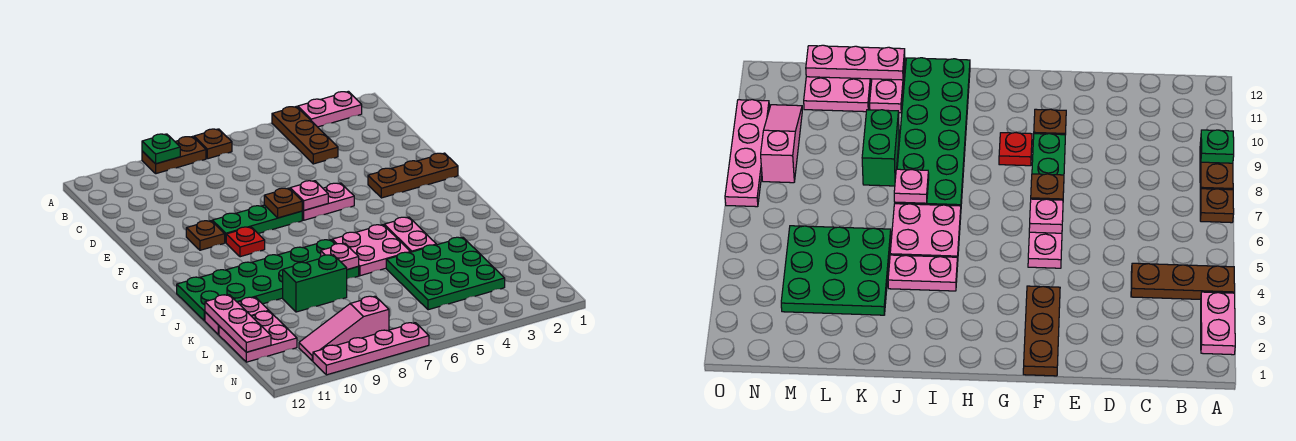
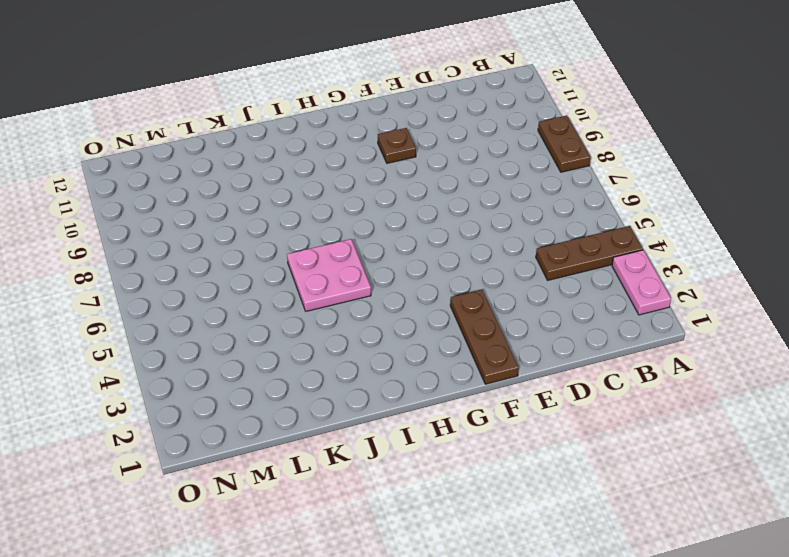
none -> brown plate A7 level 1
none -> pink plate F5:F6 level 1
none -> green plate F7:F9 level 1

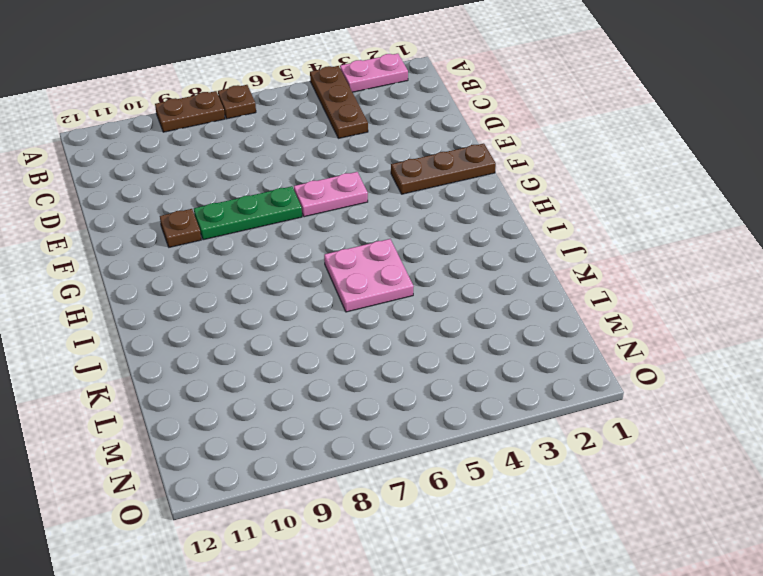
none -> red plate G9 level 1
none -> pink plate I4:J4 level 1
none -> green plate I7:J12 level 1

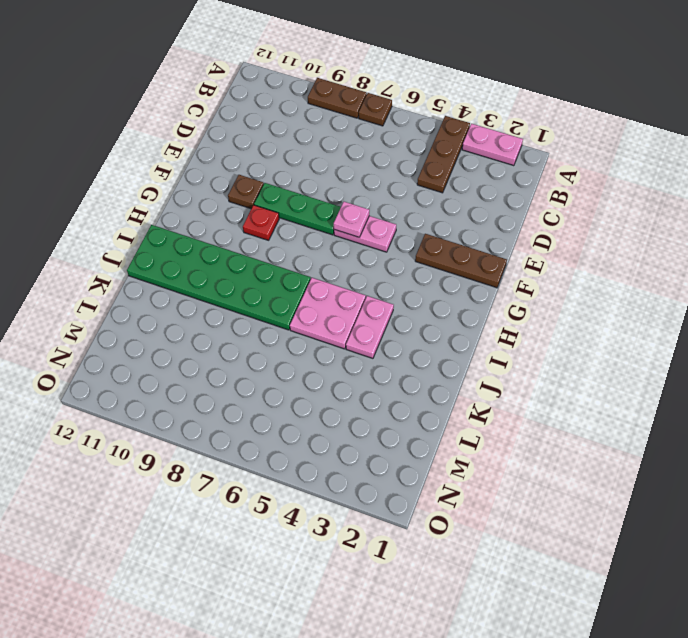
none -> green plate K3:M5 level 1
none -> green brick K8:K9 level 1
none -> pink plate K11:K12 level 1

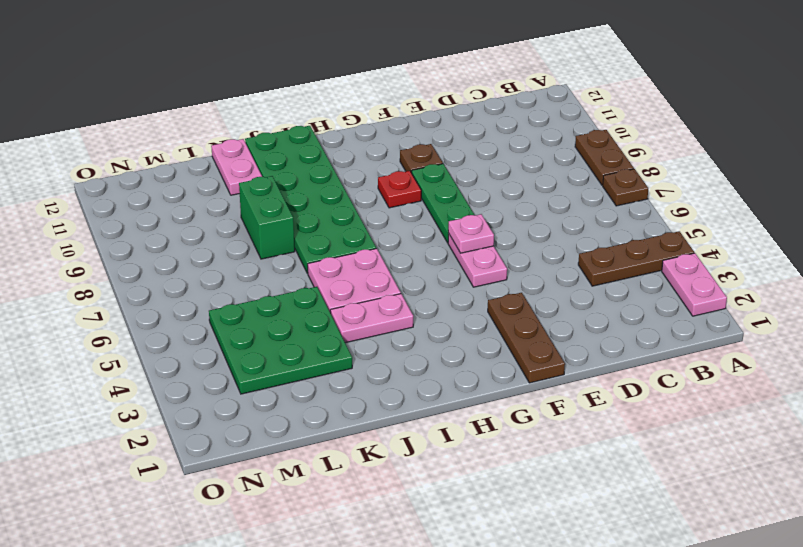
none -> pink plate L11:M12 level 1
none -> pink slope N8:N10 level 1 top 8
none -> pink plate O7:O10 level 1

